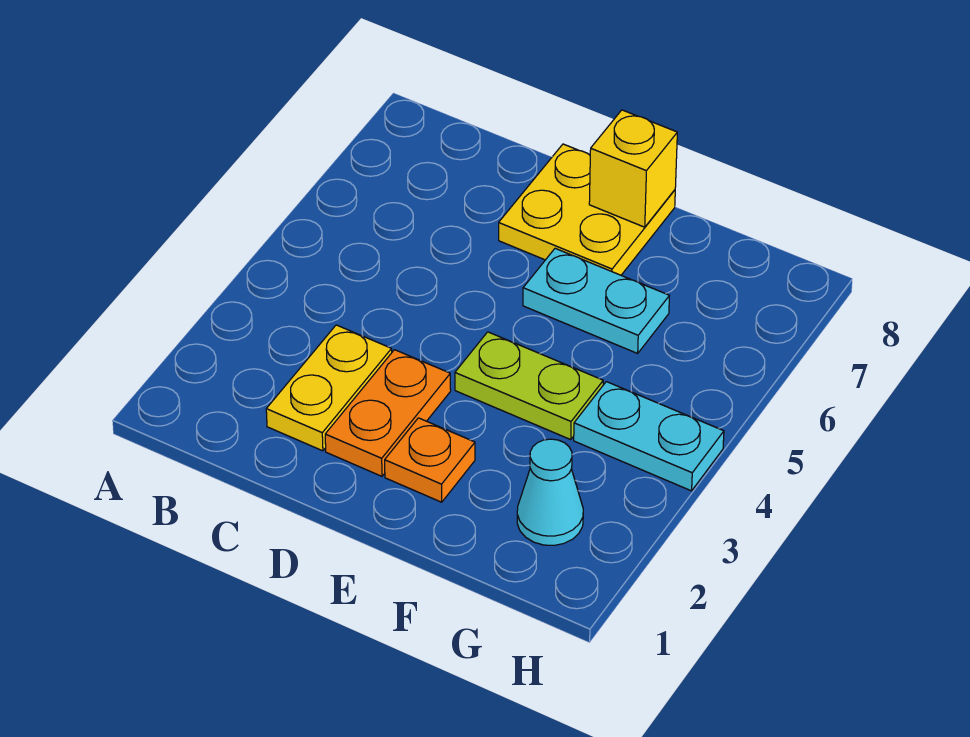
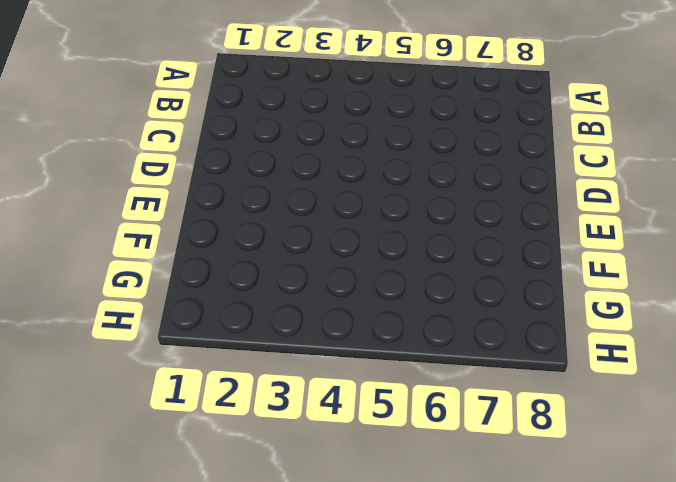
none -> yellow plate C2:C3 level 1
none -> orange plate D2:D3 level 1

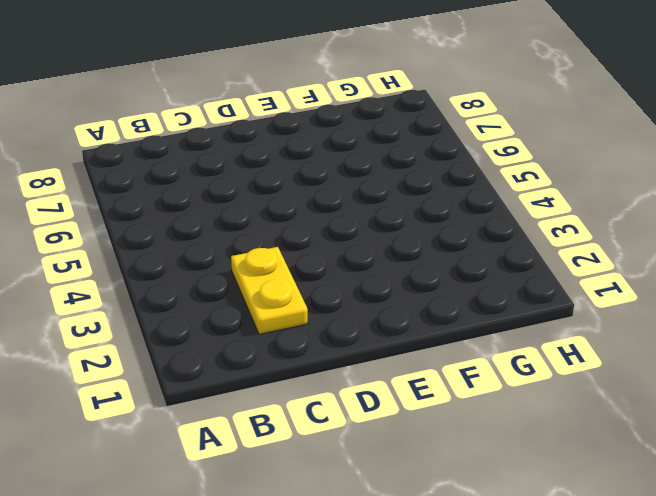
none -> orange plate D2:D3 level 1
none -> yellow plate D7:E8 level 1

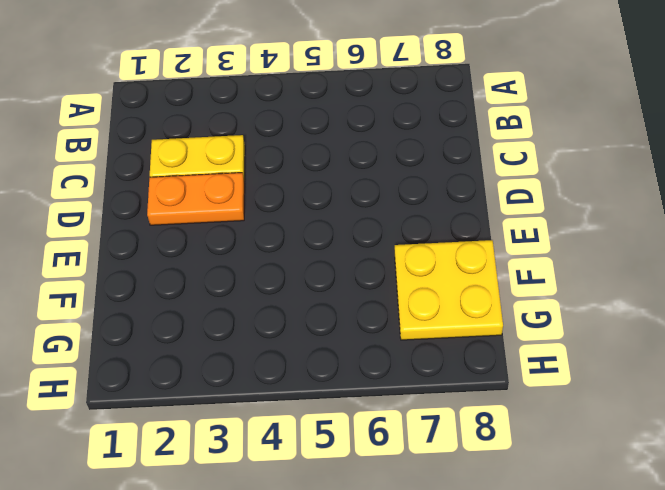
yellow plate F7:G8 level 1 -> yellow plate D7:E8 level 1
none -> orange plate E2 level 1
none -> lime plate E4:F4 level 1

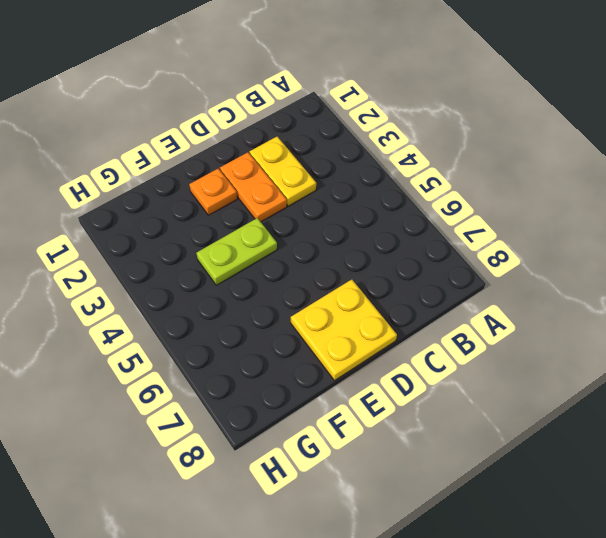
none -> cyan plate E6:F6 level 1
none -> cyan cone G2 level 1

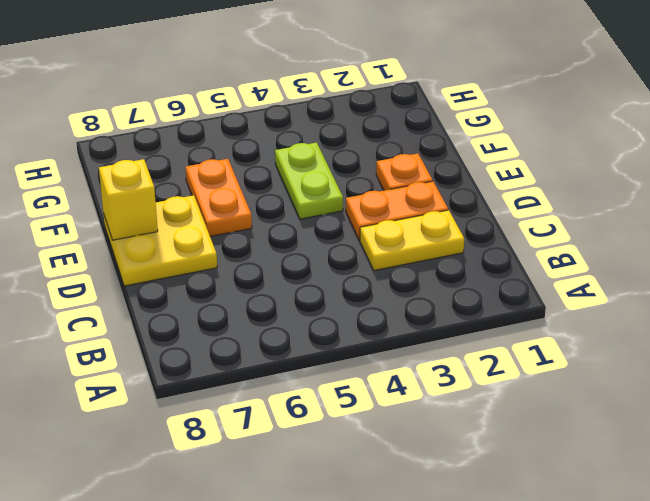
orange plate E6:F6 level 1 -> cyan plate E6:F6 level 1
none -> cyan cone G2 level 1
none -> cyan plate G4:H4 level 1

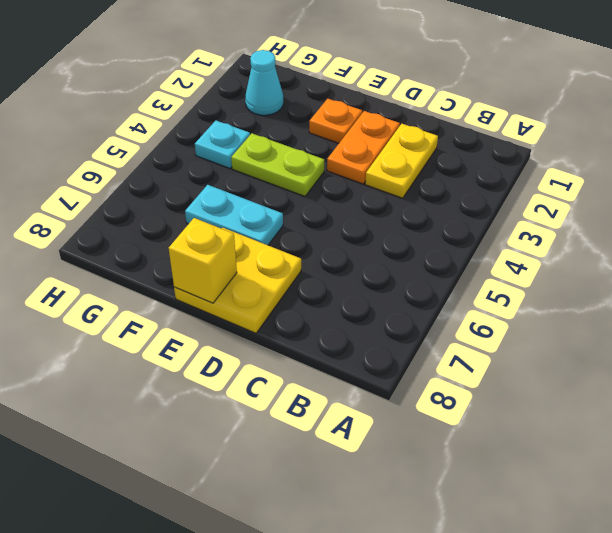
cyan plate G4 level 1 -> cyan plate G4:H4 level 1

